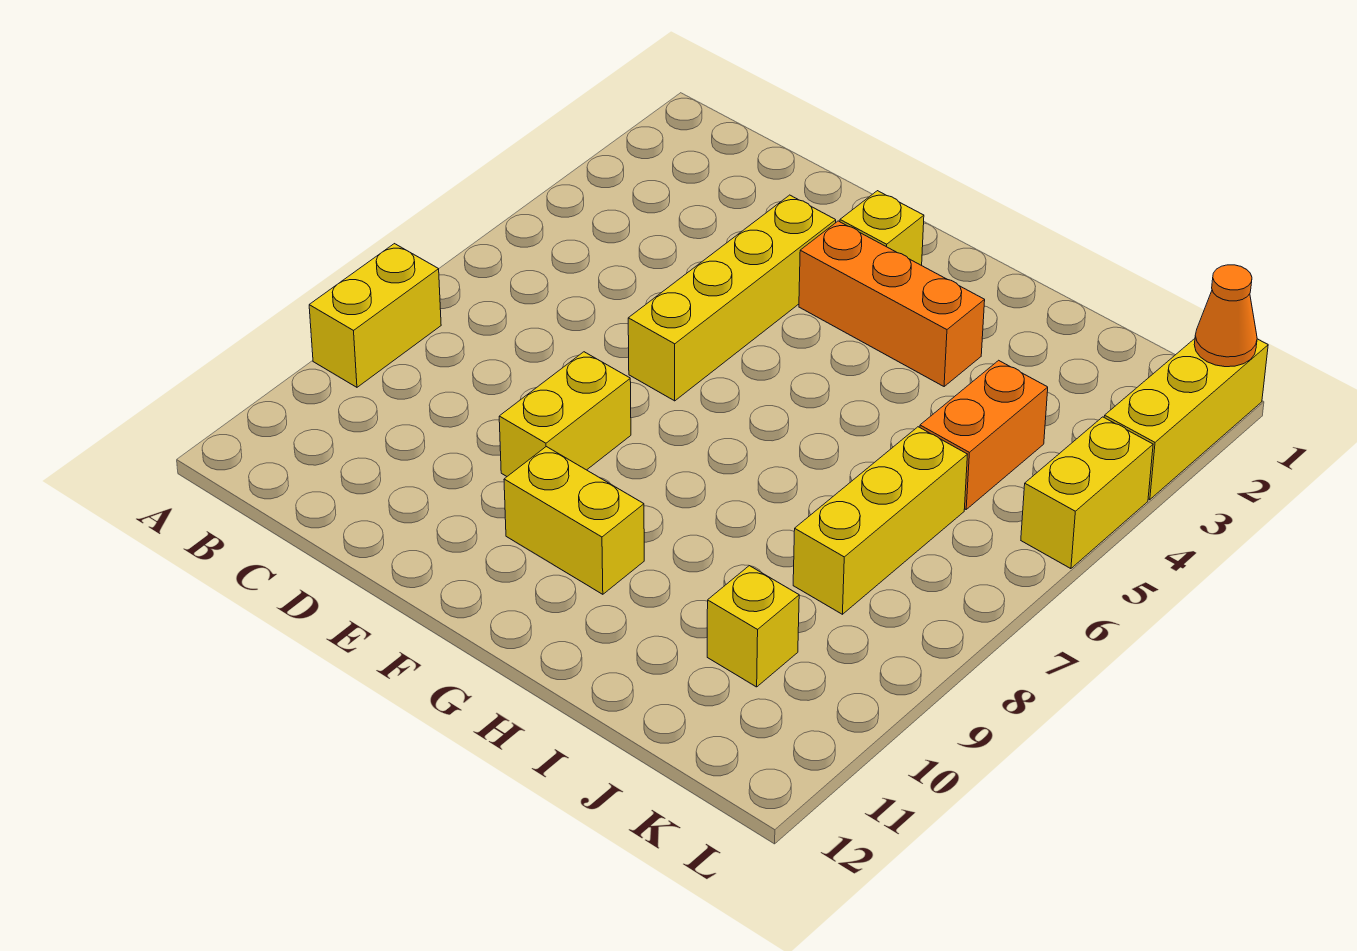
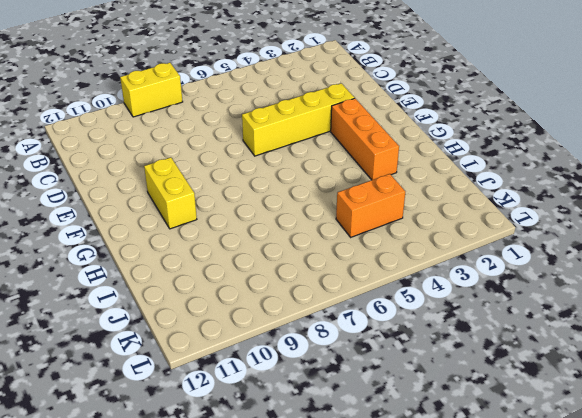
none -> yellow brick E8:E9 level 1
none -> yellow brick F2 level 1
none -> yellow brick J6:J8 level 1

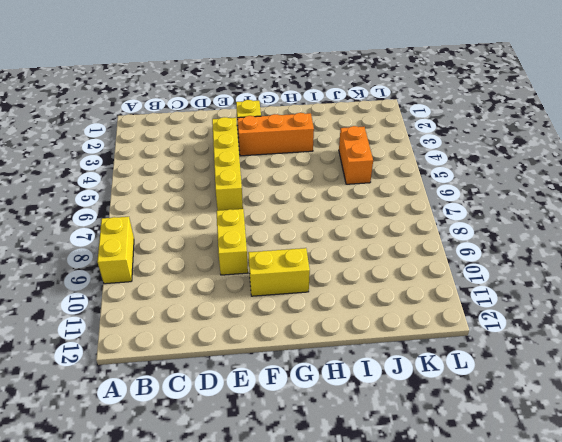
none -> yellow brick J6:J8 level 1
none -> yellow brick J10 level 1
none -> yellow brick L1:L3 level 1

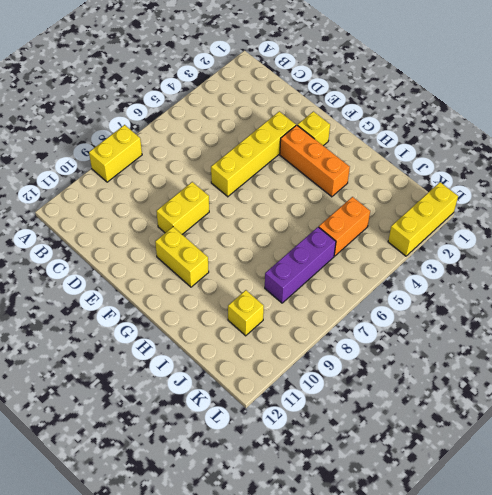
purple brick J6:J8 level 1 -> yellow brick J6:J8 level 1
none -> yellow brick L4:L5 level 1
none -> orange cone L1 level 2

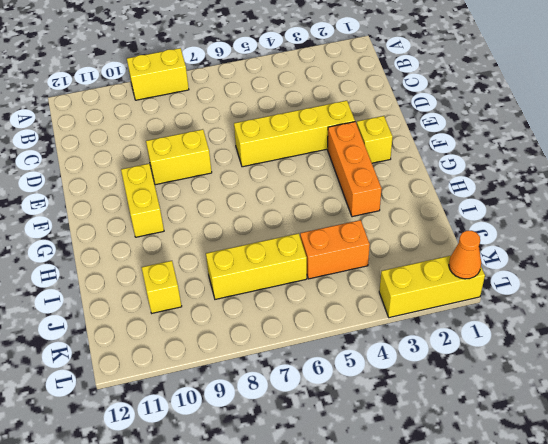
none -> yellow brick L4:L5 level 1

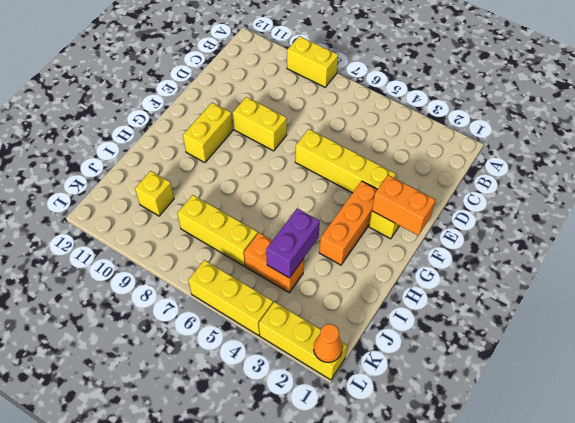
orange brick F1:F2 level 2 -> none
purple brick I4:J4 level 2 -> none
yellow brick L4:L6 level 1 -> yellow brick L4:L5 level 1

